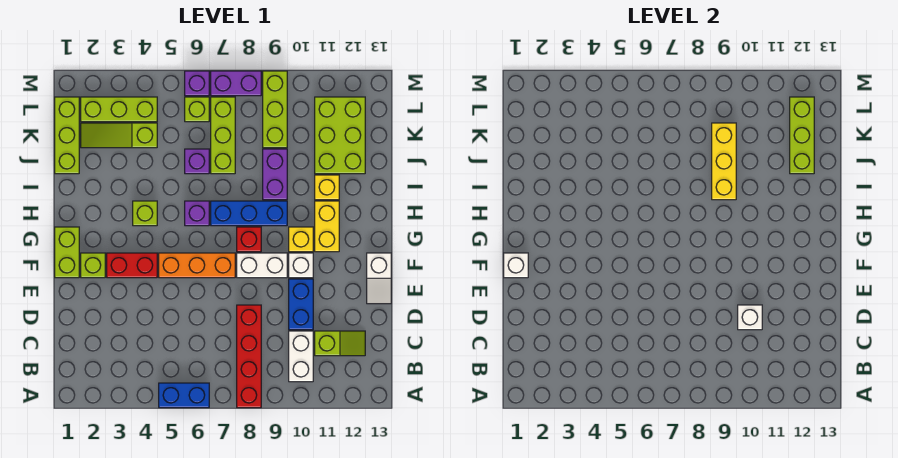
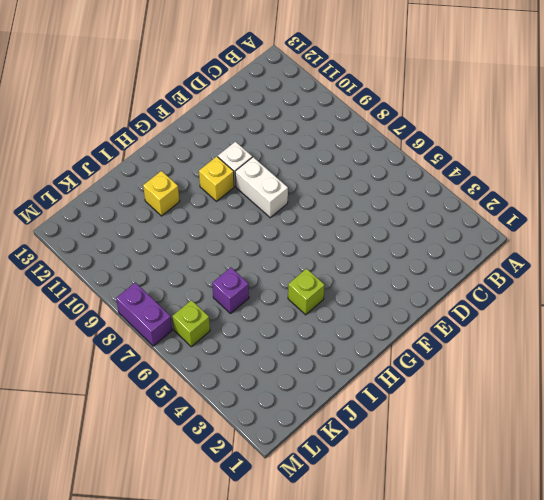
none -> blue brick A5:A6 level 1
none -> red brick A8:D8 level 1
none -> white brick B10:C10 level 1
none -> lime slope C11:C12 level 1 top 11

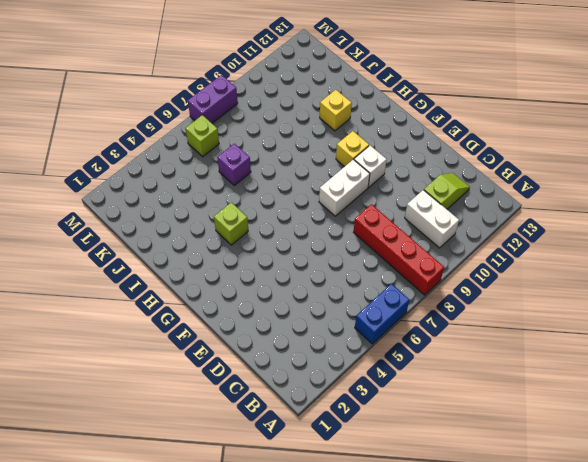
none -> blue brick D10:E10 level 1
none -> white slope E13:F13 level 1 top F
none -> lime brick F1:G1 level 1
none -> lime brick F2 level 1

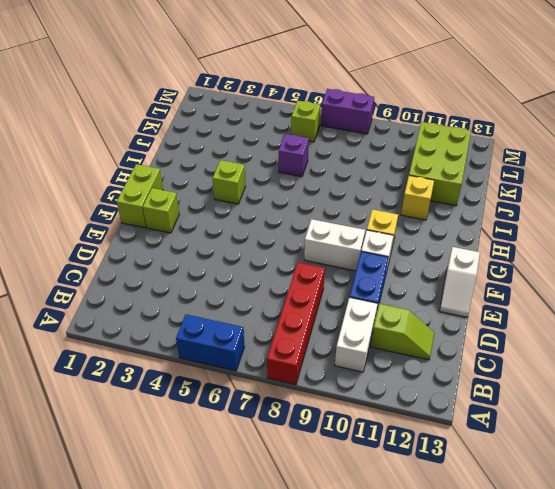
none -> red brick F3:F4 level 1
none -> orange brick F5:F7 level 1
none -> red brick G8 level 1
none -> yellow brick G11:H11 level 1

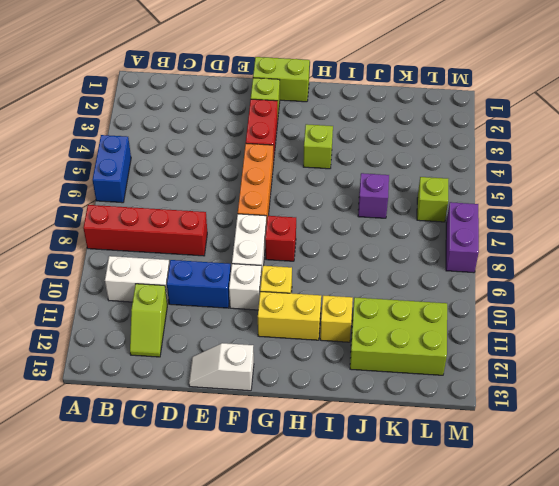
none -> purple brick H6 level 1
none -> blue brick H7:H9 level 1
none -> purple brick I9:J9 level 1
none -> lime brick J1:L1 level 1

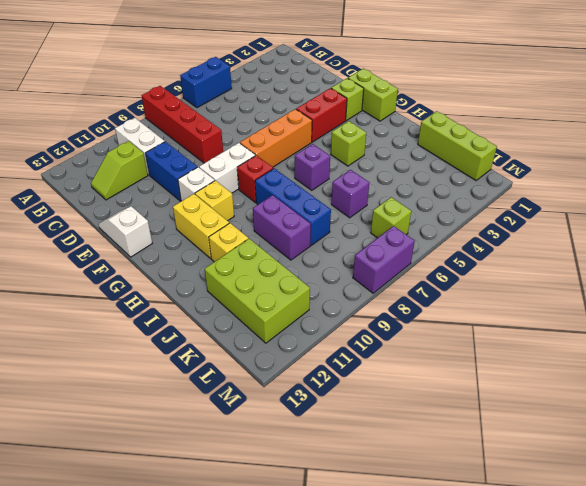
blue brick H8:J8 level 1 -> blue brick H7:H9 level 1
none -> lime brick J7:L7 level 1
none -> lime slope K2:K4 level 1 top 4
none -> lime brick K9:M9 level 1
none -> lime brick L2:L4 level 1

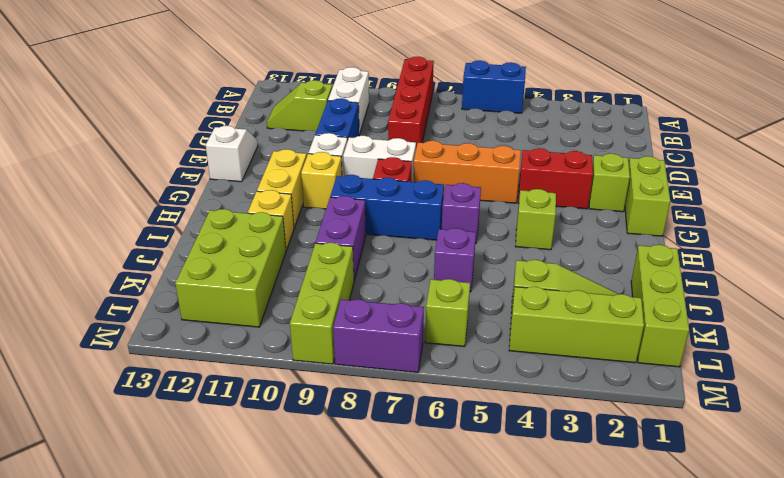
none -> lime brick J7:L7 level 1
none -> purple brick M6 level 1
none -> white brick D10 level 2
none -> white brick F1 level 2

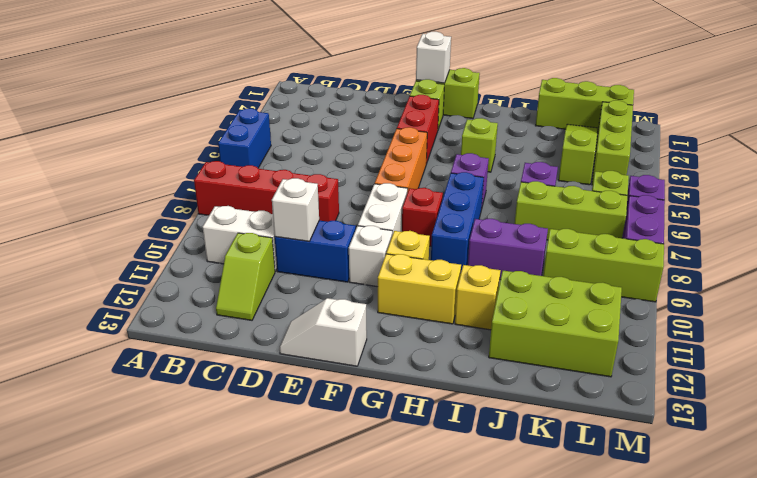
none -> yellow brick I9:K9 level 2
none -> lime brick J12:L12 level 2

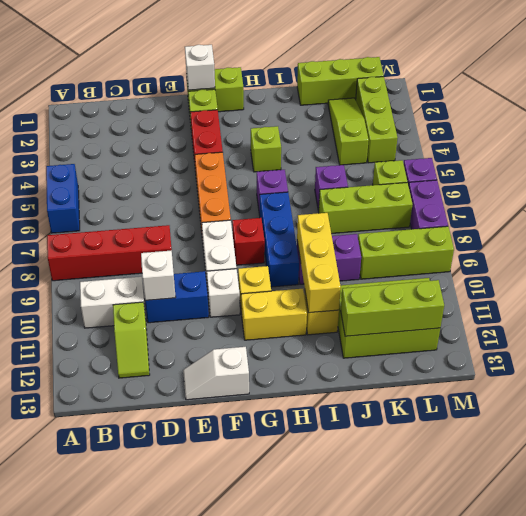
yellow brick I9:I11 level 2 -> yellow brick I9:K9 level 2

